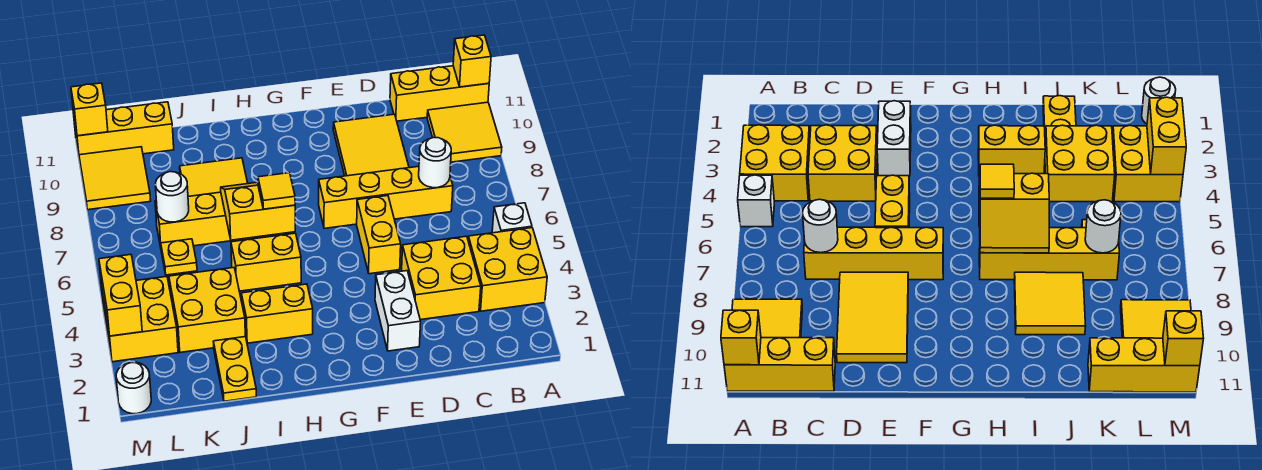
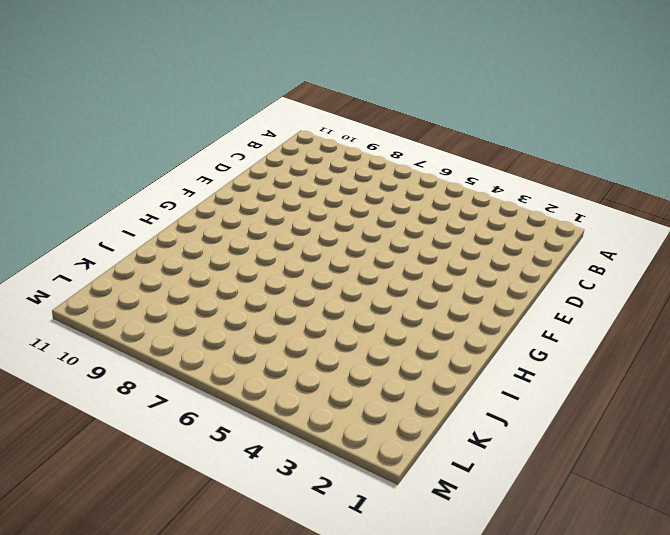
none -> yellow brick A3:B4 level 1
none -> white brick A5 level 1
none -> yellow tile A9:B10 level 1

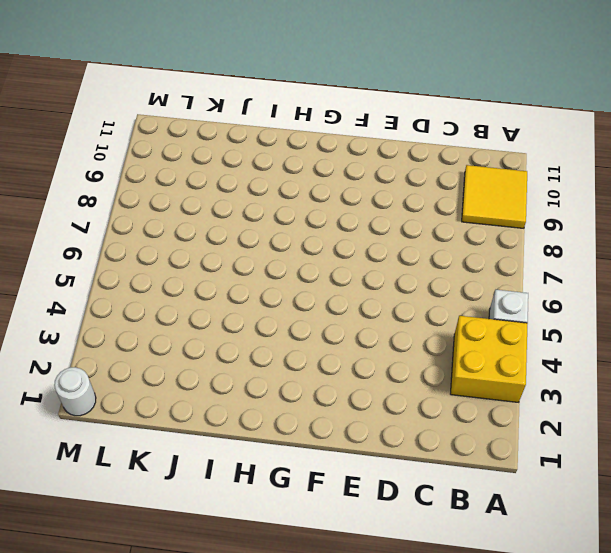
none -> yellow brick A11:C11 level 1
none -> yellow brick C3:D4 level 1
none -> yellow brick C7:F7 level 1

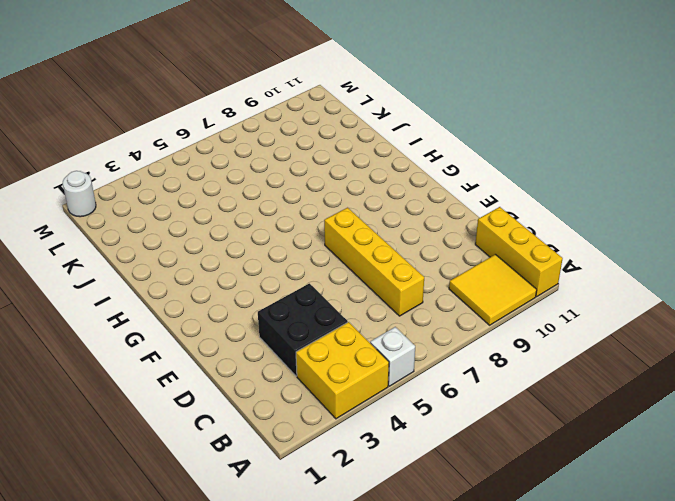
black brick C3:D4 level 1 -> yellow brick C3:D4 level 1
none -> yellow tile D8:E10 level 1
none -> white brick E2:E3 level 1
none -> yellow brick E5:E6 level 1

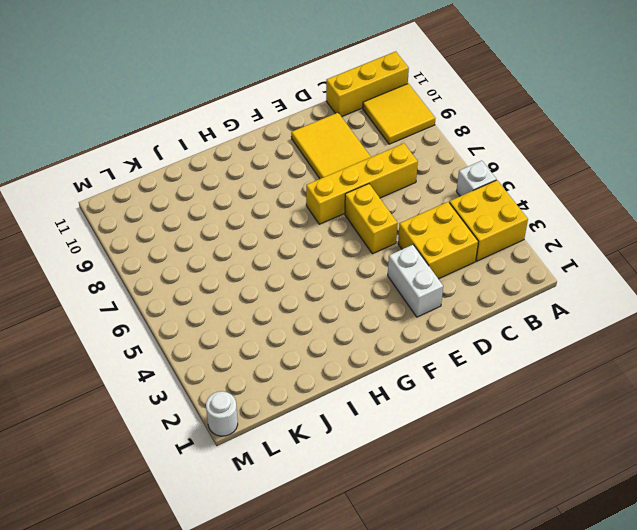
none -> yellow brick H3:I3 level 1
none -> yellow brick H5:I5 level 1
none -> yellow brick H7:K7 level 1

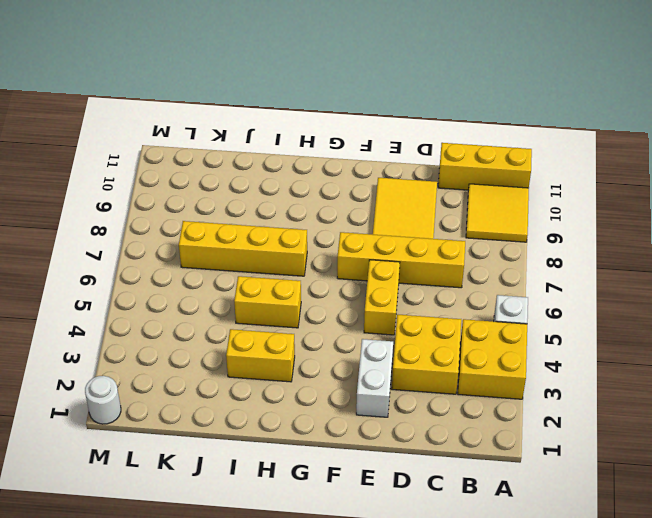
none -> yellow tile I8:J9 level 1
none -> yellow plate J1:J2 level 1
none -> yellow brick J3:K4 level 1

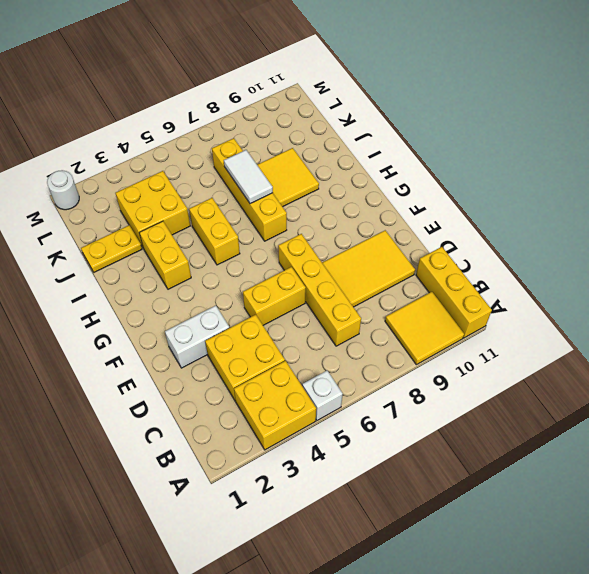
white tile I7:J7 level 2 -> yellow slope H6:I7 level 2 top 6
none -> yellow plate K6 level 1
none -> yellow brick K11:M11 level 1
none -> yellow brick L3:M4 level 1

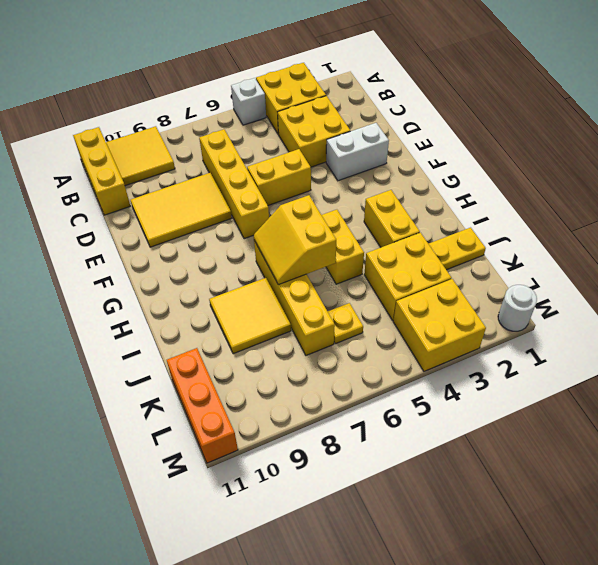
orange brick K11:M11 level 1 -> yellow brick K11:M11 level 1
none -> yellow tile L9:M10 level 1
none -> yellow brick A11 level 2
none -> white round brick C7 level 2

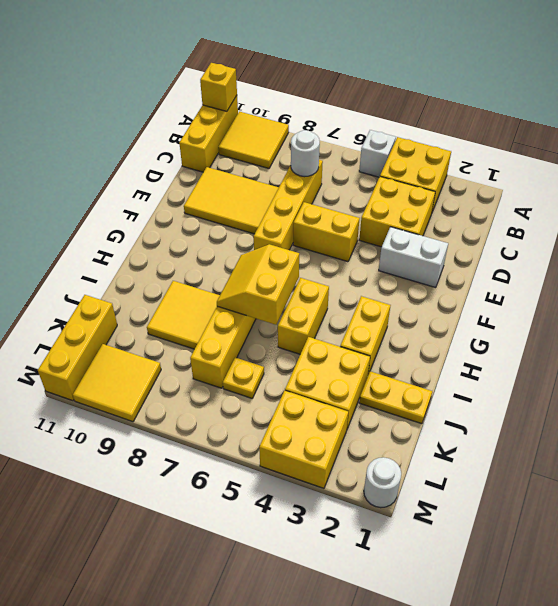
none -> white round brick K7 level 2
none -> yellow brick M3:M4 level 2
none -> yellow brick M11 level 2

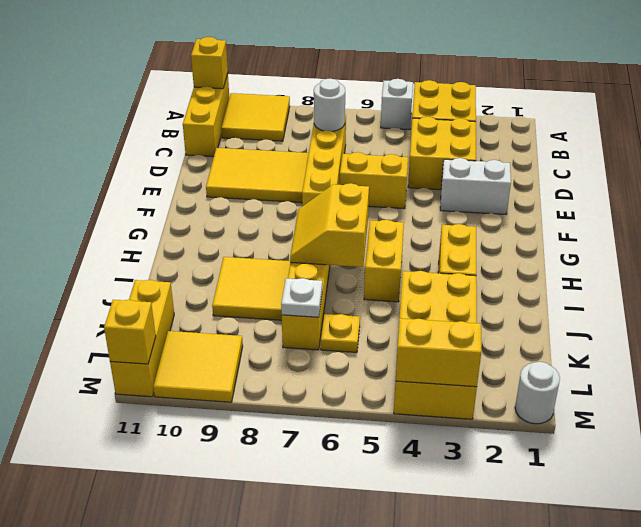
white plate K7 level 2 -> white round brick K7 level 2
none -> yellow plate J1:J2 level 1
none -> yellow tile H6 level 3

